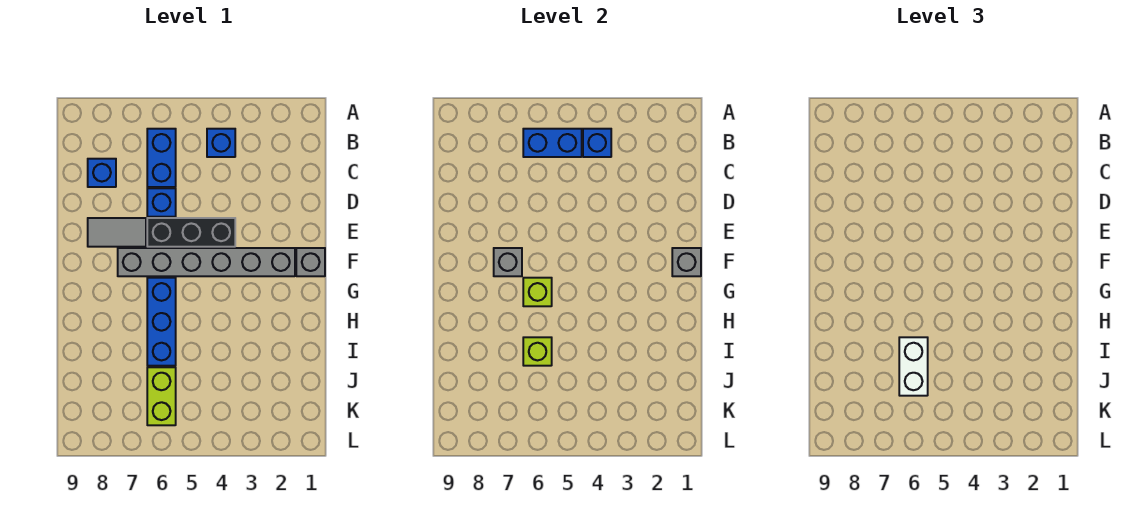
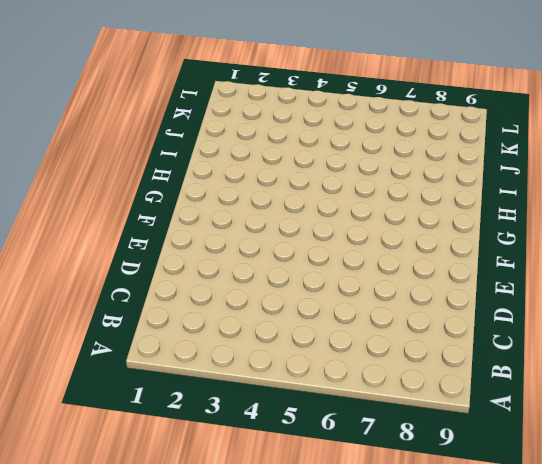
none -> blue brick B4 level 1
none -> blue brick B6:C6 level 1
none -> blue brick C8 level 1

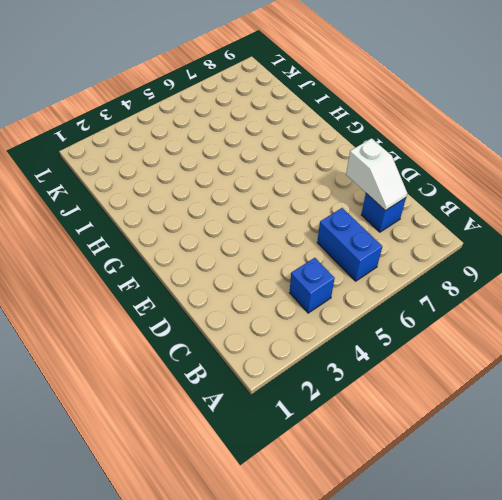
white slope C8:D8 level 2 top D -> none
none -> blue brick D6 level 1
none -> black brick E4:E6 level 1
none -> grey tile E7:E8 level 1

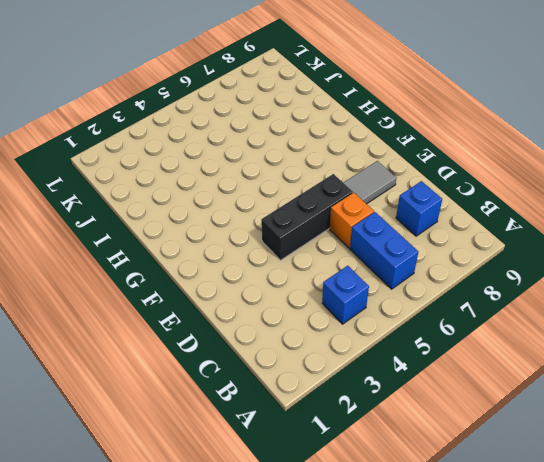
orange brick D6 level 1 -> blue brick D6 level 1
none -> grey brick F1 level 1
none -> grey brick F2:F7 level 1
none -> blue brick G6:I6 level 1

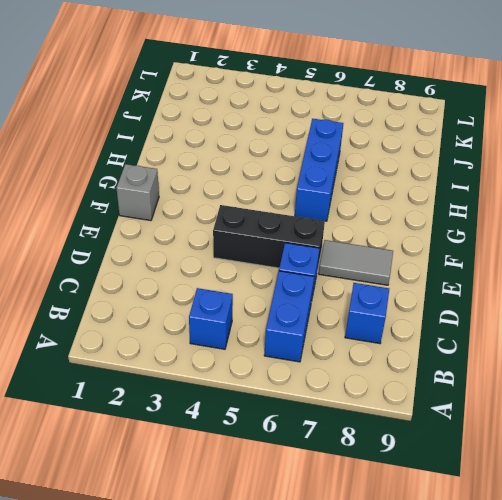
none -> grey brick F2:F7 level 1
none -> lime brick J6:K6 level 1
none -> blue brick B4 level 2

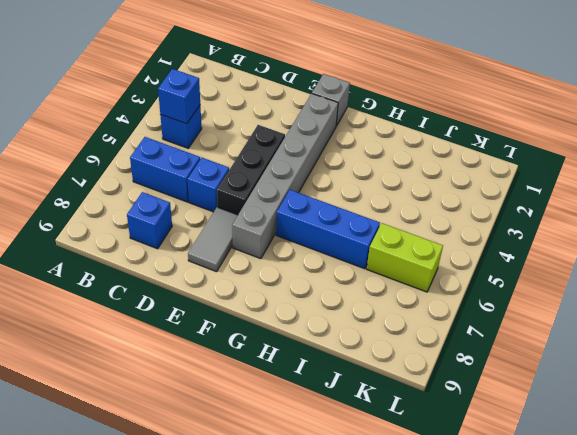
none -> blue brick B5:B6 level 2
none -> grey brick F1 level 2
none -> grey brick F7 level 2

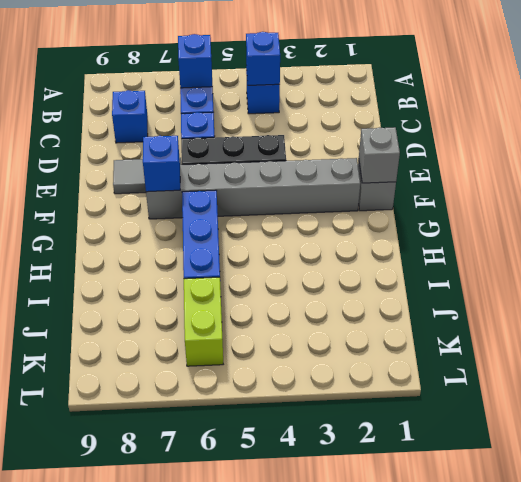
blue brick B6 level 2 -> blue brick B5:B6 level 2
blue brick F7 level 2 -> grey brick F7 level 2
none -> lime brick G6 level 2
none -> lime brick I6 level 2
none -> white brick I6:J6 level 3

